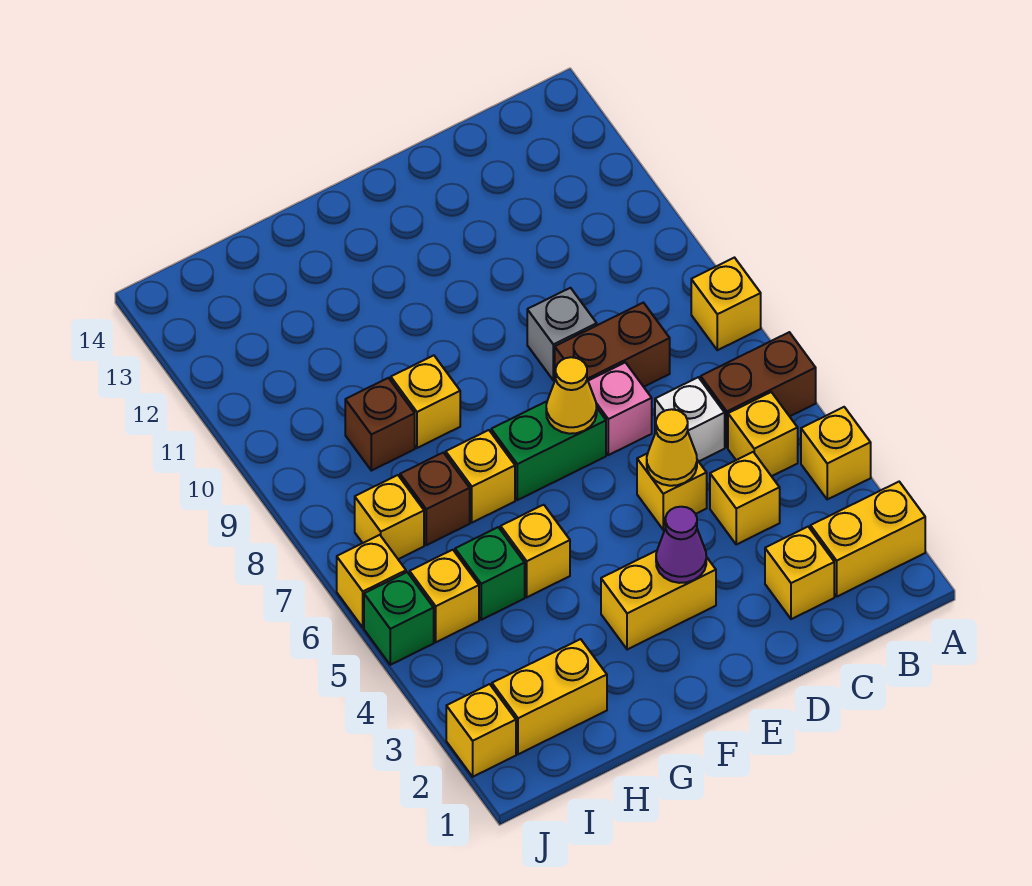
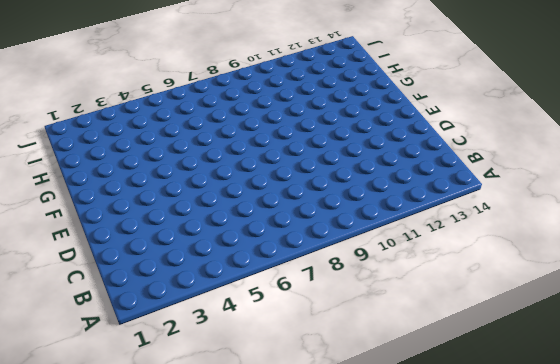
none -> yellow brick A2:B2 level 1
none -> yellow brick A4 level 1
none -> brown brick A6:B6 level 1

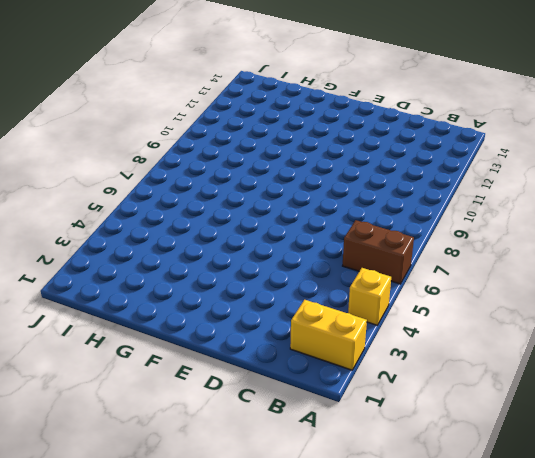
none -> yellow brick A8 level 1
none -> yellow brick B5 level 1
none -> yellow brick C2 level 1

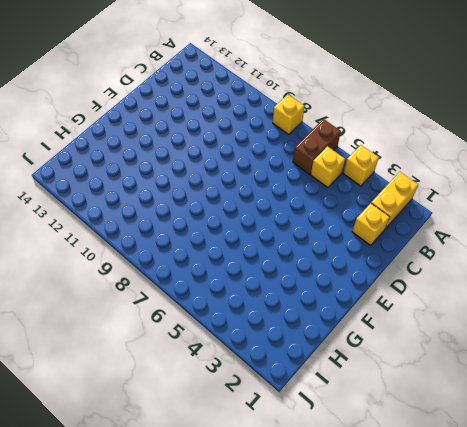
none -> yellow brick C4 level 1
none -> white brick C6 level 1
none -> brown brick C8:D8 level 1

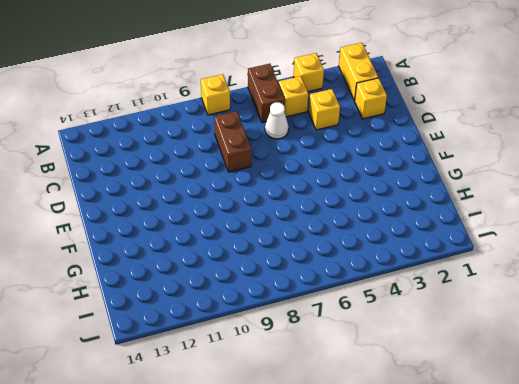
white cone C6 level 1 -> white brick C6 level 1
none -> yellow brick D5 level 1
none -> pink brick D7 level 1
none -> grey brick D9 level 1

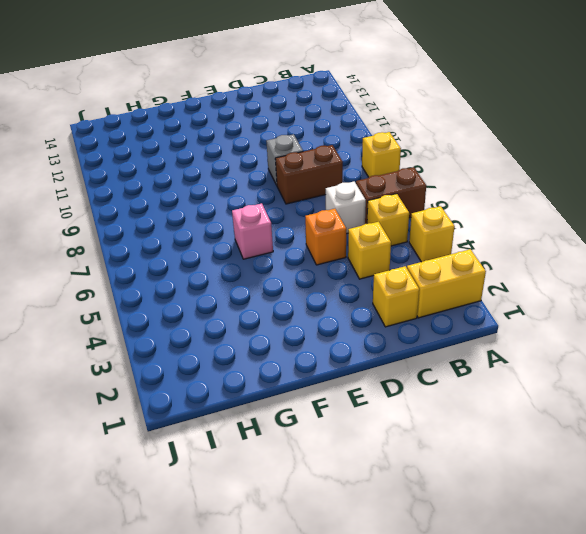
orange brick D5 level 1 -> yellow brick D5 level 1
pink brick F6 level 1 -> pink brick D7 level 1
none -> yellow brick E3:F3 level 1
none -> green brick E7:F7 level 1
none -> yellow brick G5 level 1

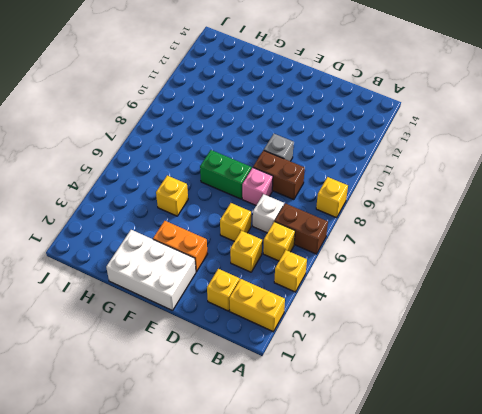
white brick E1:G2 level 1 -> none
orange brick E3:F3 level 1 -> yellow brick E3:F3 level 1
none -> yellow brick G7 level 1
none -> yellow brick G9 level 1
none -> yellow brick H2:I2 level 1

